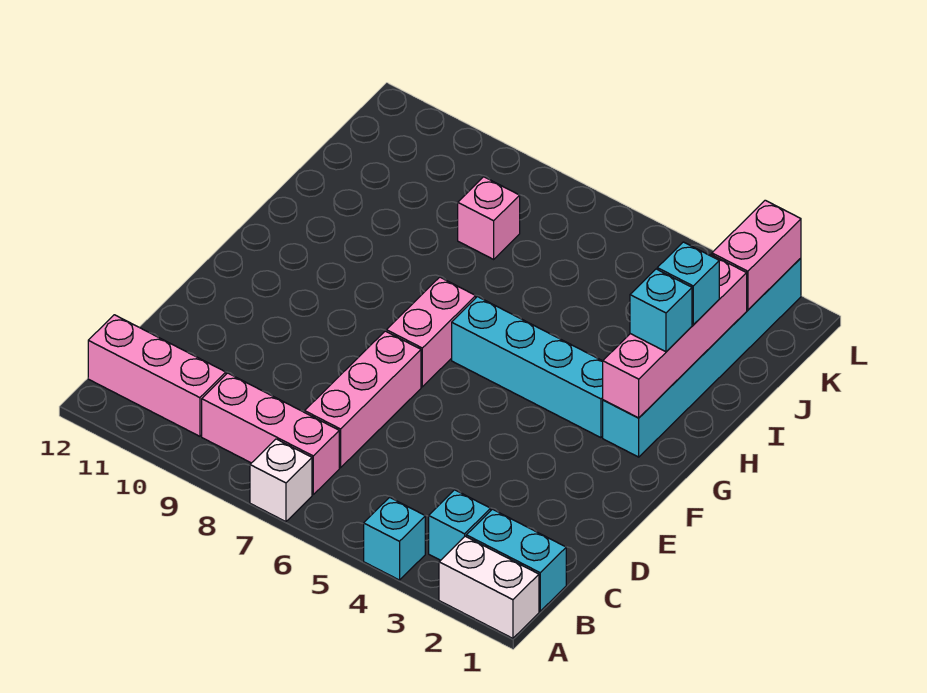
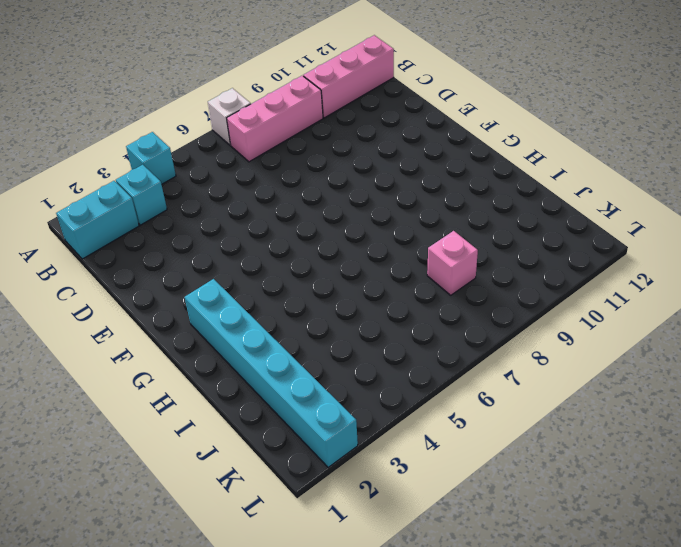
none -> white brick A1:A2 level 1
none -> pink brick C7:E7 level 1
none -> pink brick F7:G7 level 1

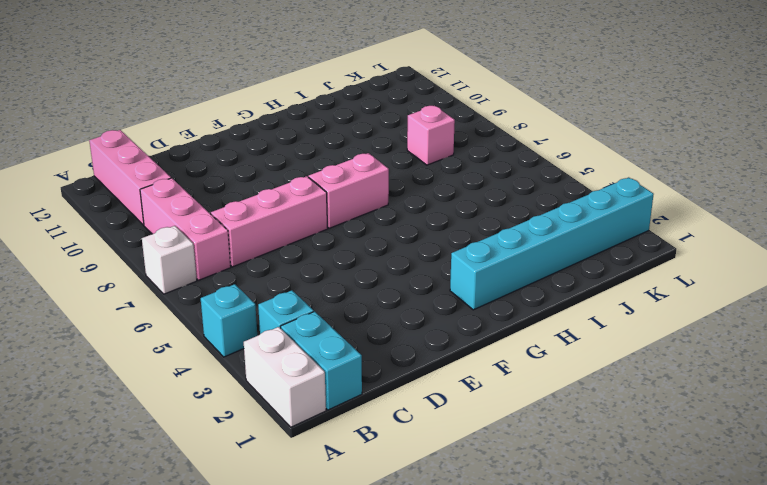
none -> cyan brick G3:G6 level 1
none -> pink brick G2:J2 level 2
none -> pink brick K2:L2 level 2

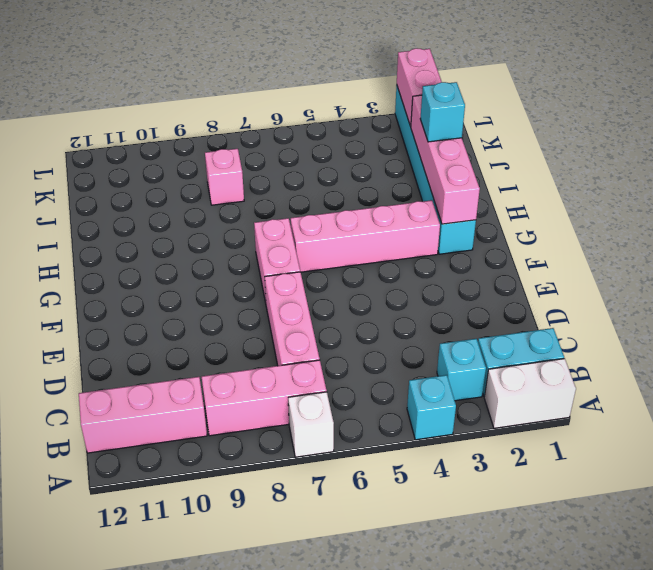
pink brick G3:G6 level 1 -> cyan brick G3:G6 level 1
none -> cyan brick H2 level 3

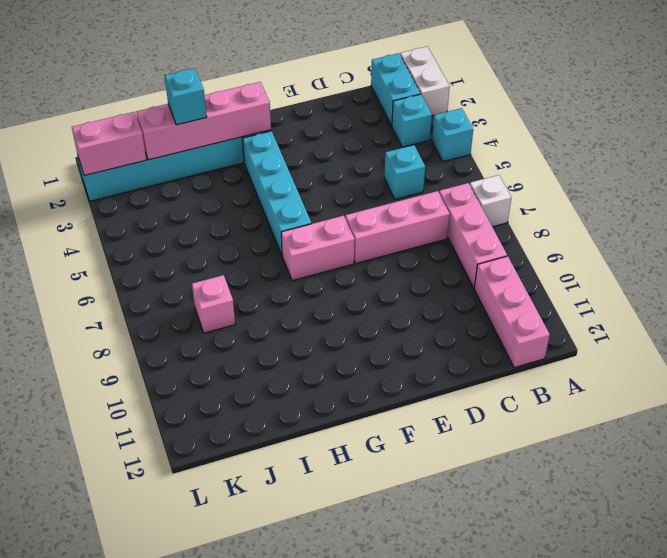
cyan brick C5 level 1 -> cyan brick H2 level 3

